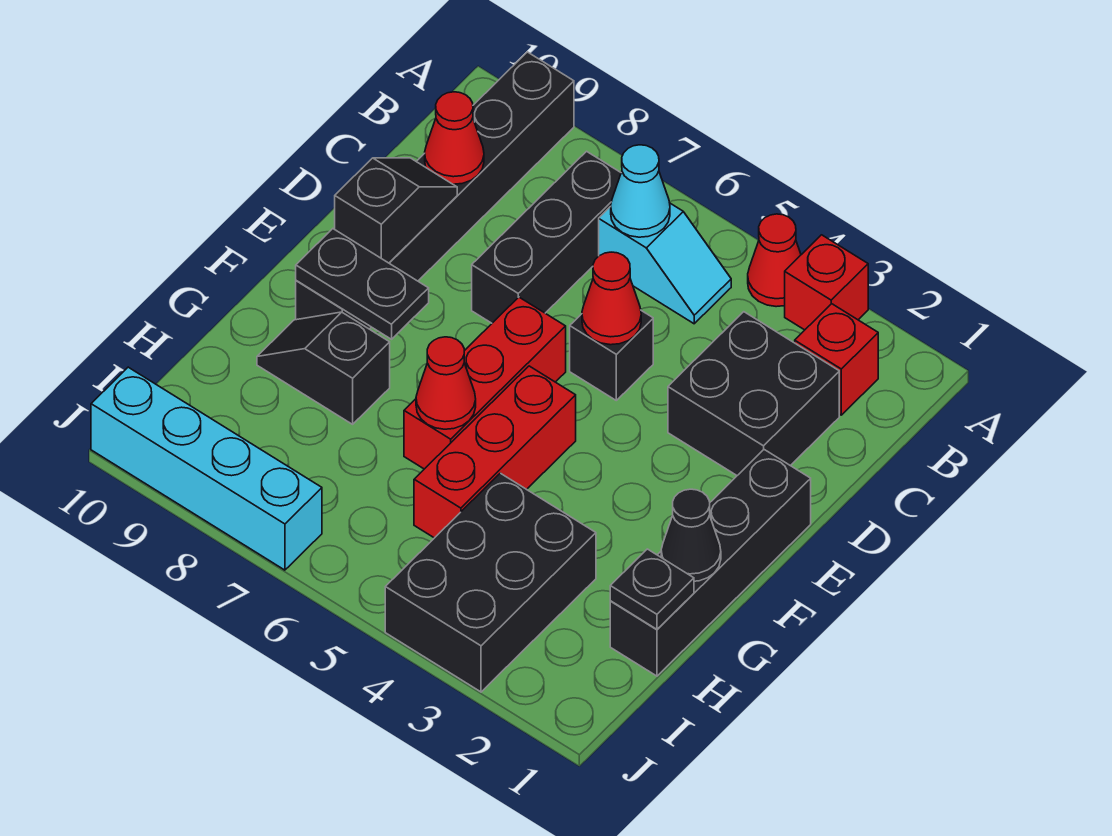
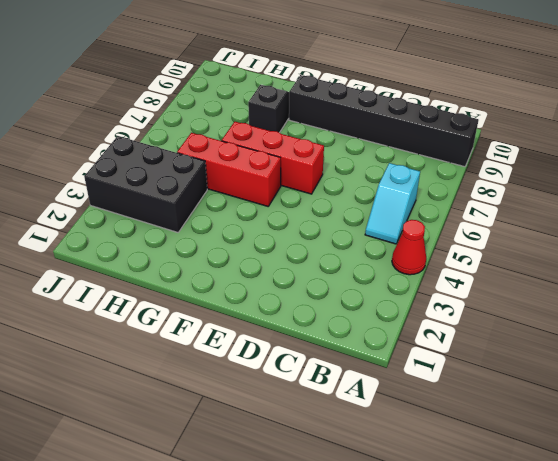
none -> red brick A3 level 1
none -> red brick B2 level 1
none -> black brick B7:D7 level 1

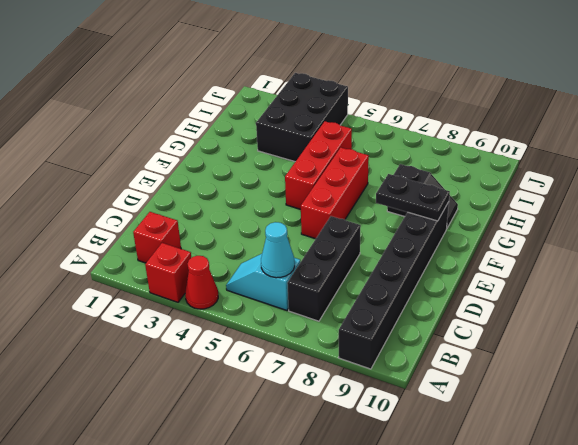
none -> black brick C2:D3 level 1
none -> black brick D5 level 1
none -> black brick E1:H1 level 1

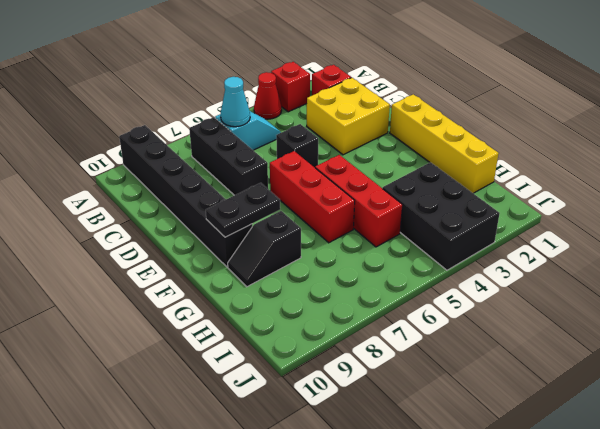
yellow brick C2:D3 level 1 -> black brick C2:D3 level 1
yellow brick E1:H1 level 1 -> black brick E1:H1 level 1
none -> cyan brick J7:J10 level 1
none -> red cone C9 level 2
none -> red cone D5 level 2

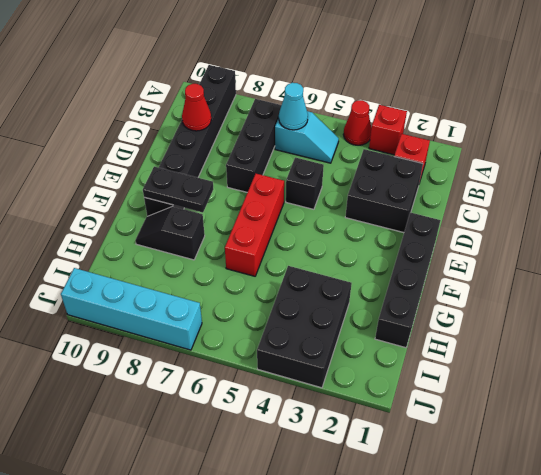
none -> red brick F5:H5 level 1
none -> red cone D5 level 2
none -> black slope D9:E9 level 2 top E

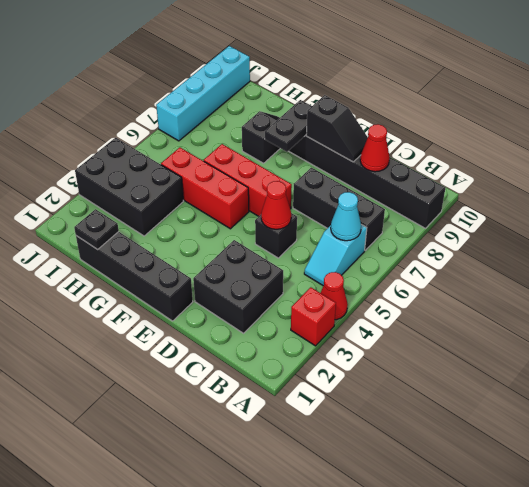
none -> red brick B2 level 1
none -> black cone G1 level 2
none -> red cone G6 level 2

